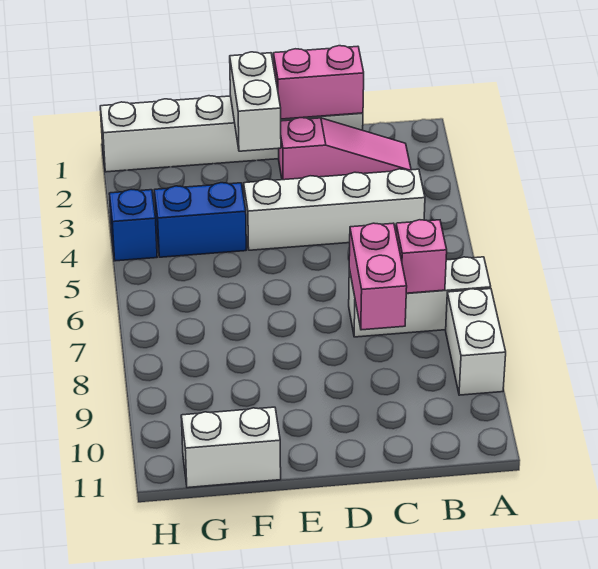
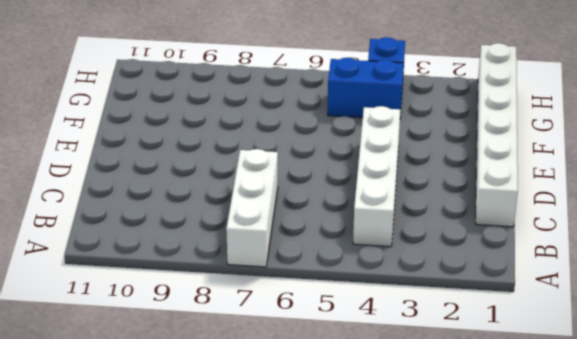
blue brick G4:G5 level 1 -> blue brick F4:G4 level 1
none -> white brick A8:A9 level 1
none -> pink slope B2:D2 level 1 top D
none -> white brick F11:G11 level 1

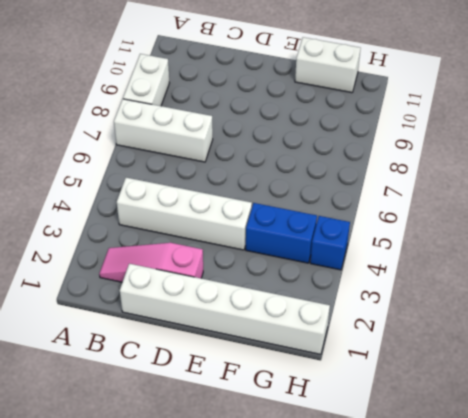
none -> pink brick B7 level 2
none -> pink brick C1:D1 level 2
none -> pink brick C7:C8 level 2

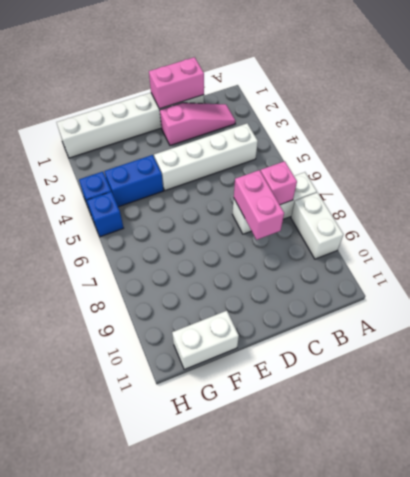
blue brick H5 level 1 -> none
none -> white brick E1:E2 level 2

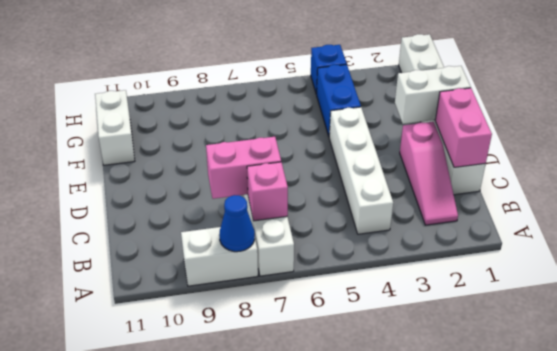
blue cone A8 level 2 -> none

